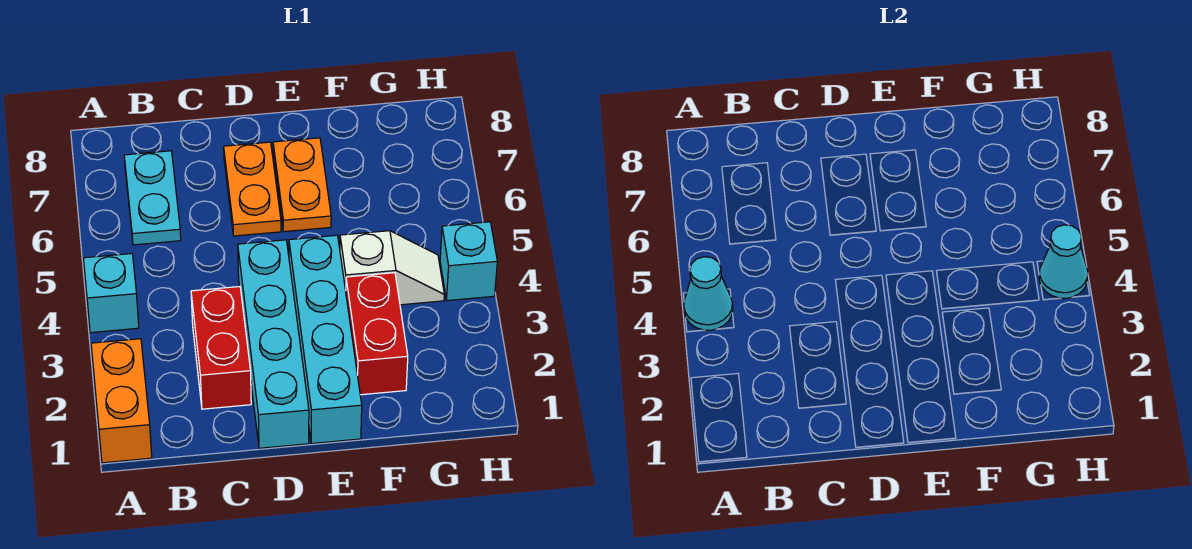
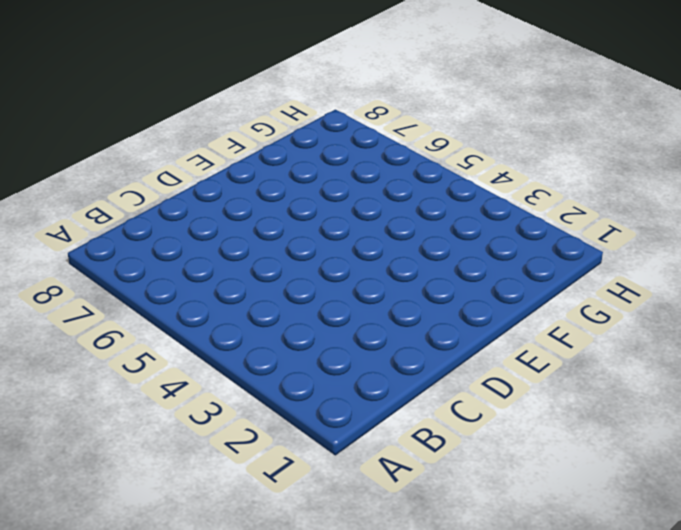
none -> orange brick A1:A2 level 1
none -> cyan brick A4 level 1
none -> cyan plate B6:B7 level 1

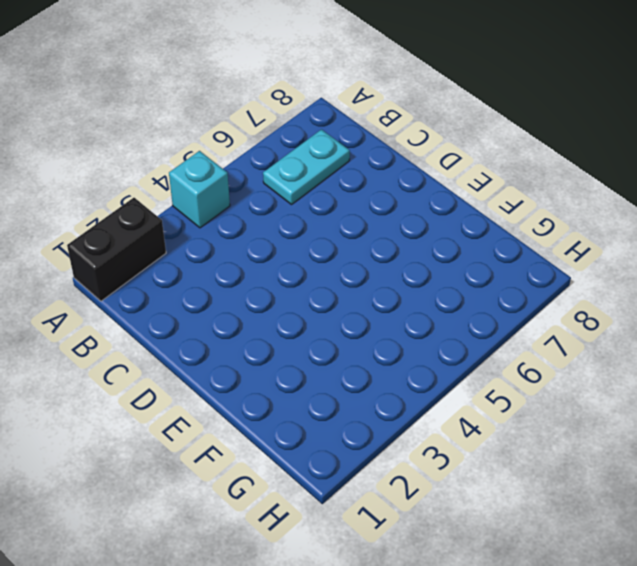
black brick A1:A2 level 1 -> orange brick A1:A2 level 1
none -> red brick C2:C3 level 1
none -> cyan brick D1:D4 level 1
none -> orange plate D6:D7 level 1

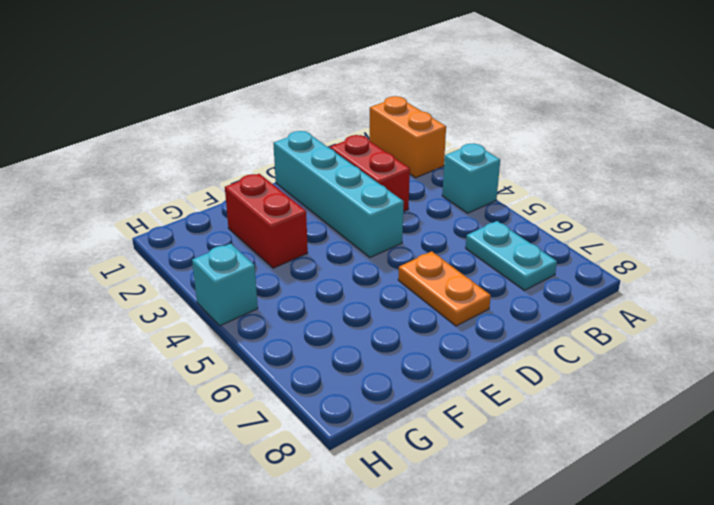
none -> cyan brick E1:E4 level 1
none -> orange plate E6:E7 level 1
none -> white slope F4:G4 level 1 top F

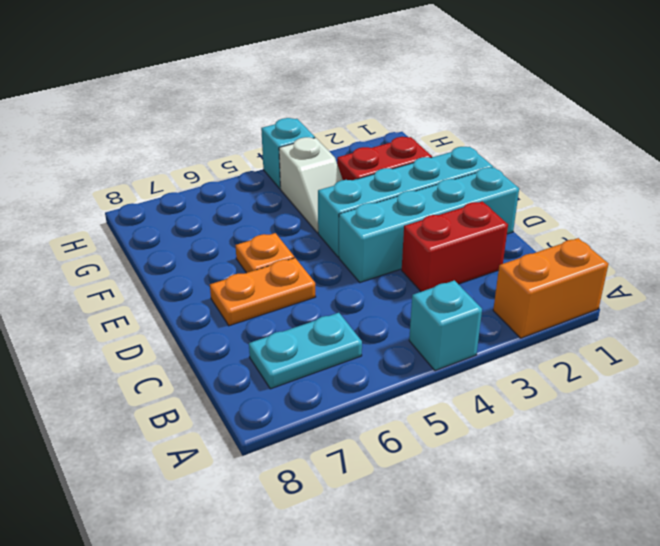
orange plate E6 level 1 -> orange plate E6:E7 level 1
white slope F4:G4 level 1 top G -> white slope F4:G4 level 1 top F
none -> cyan cone A4 level 2
none -> cyan cone H4 level 2

